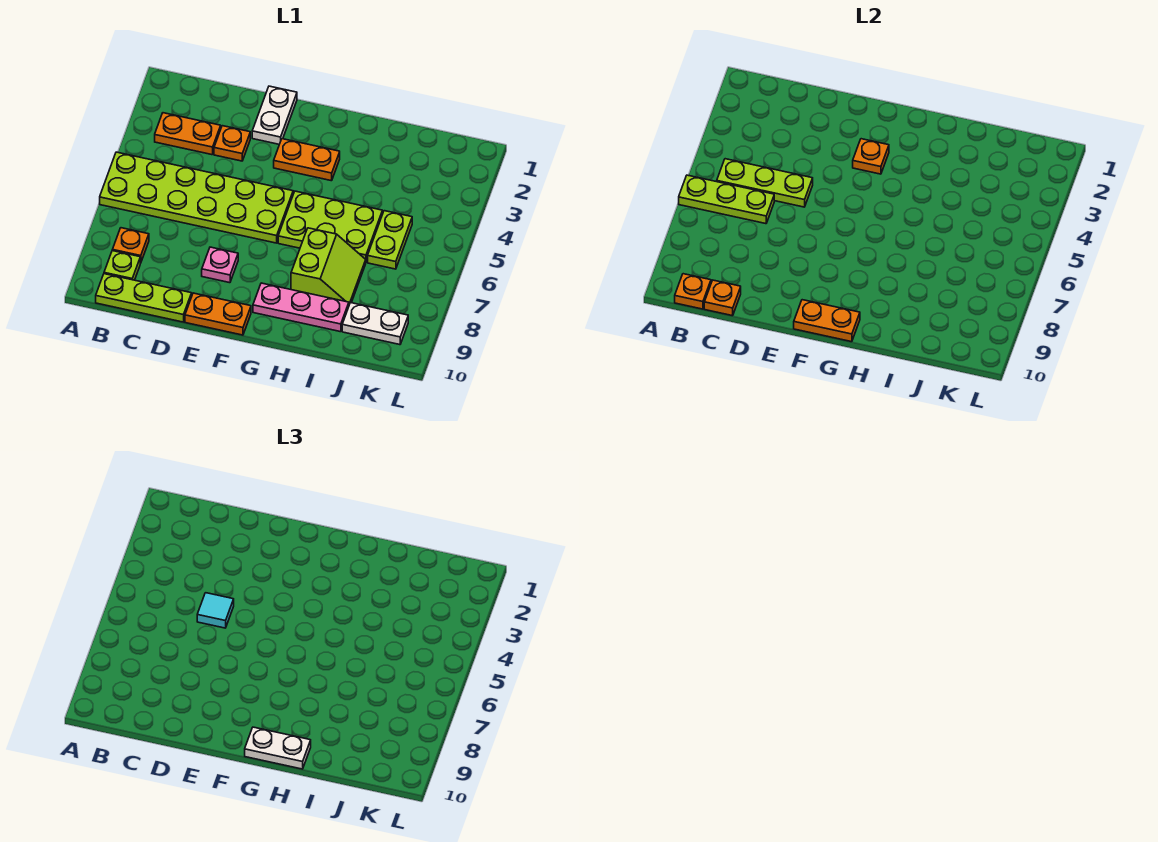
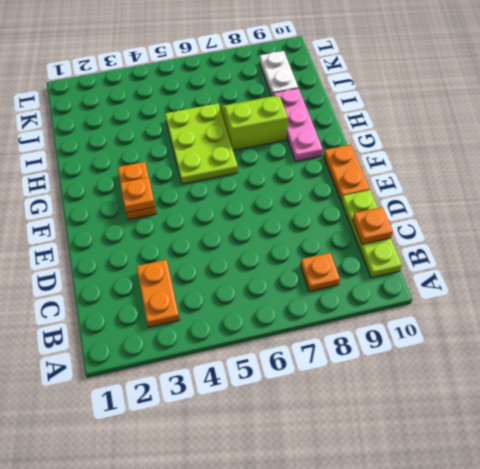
none -> lime plate A5:F6 level 1
none -> lime plate B9 level 1
none -> orange plate D3 level 1

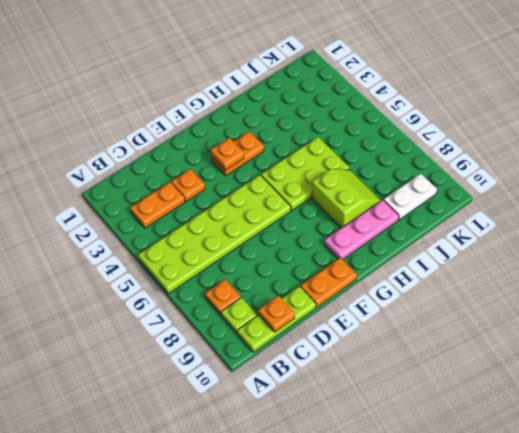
none -> white plate E1:E2 level 1
none -> pink plate E8 level 1
none -> lime plate J5:J6 level 1

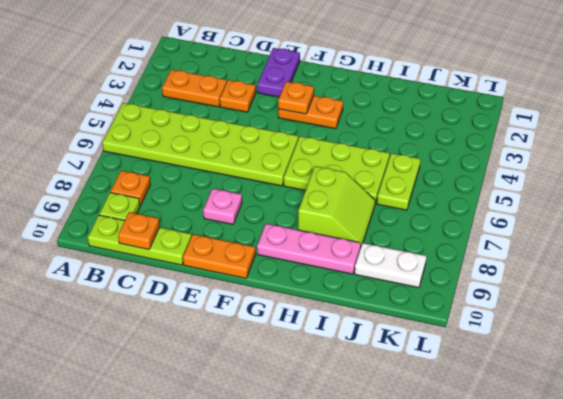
purple plate E1:E2 level 1 -> white plate E1:E2 level 1
none -> lime plate A6:C6 level 2
none -> lime plate B5:D5 level 2
none -> orange plate B10 level 2

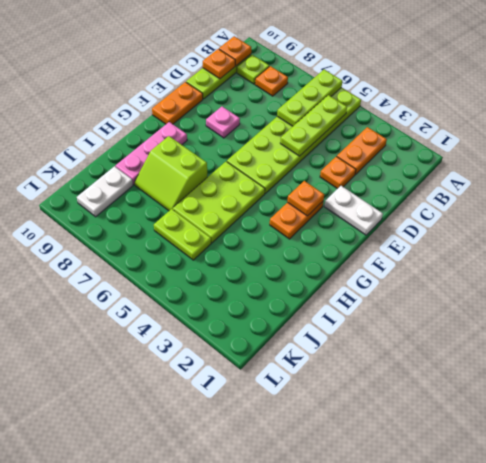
none -> orange plate F10:G10 level 2
none -> cyan tile D5 level 3
none -> white plate G10:H10 level 3

